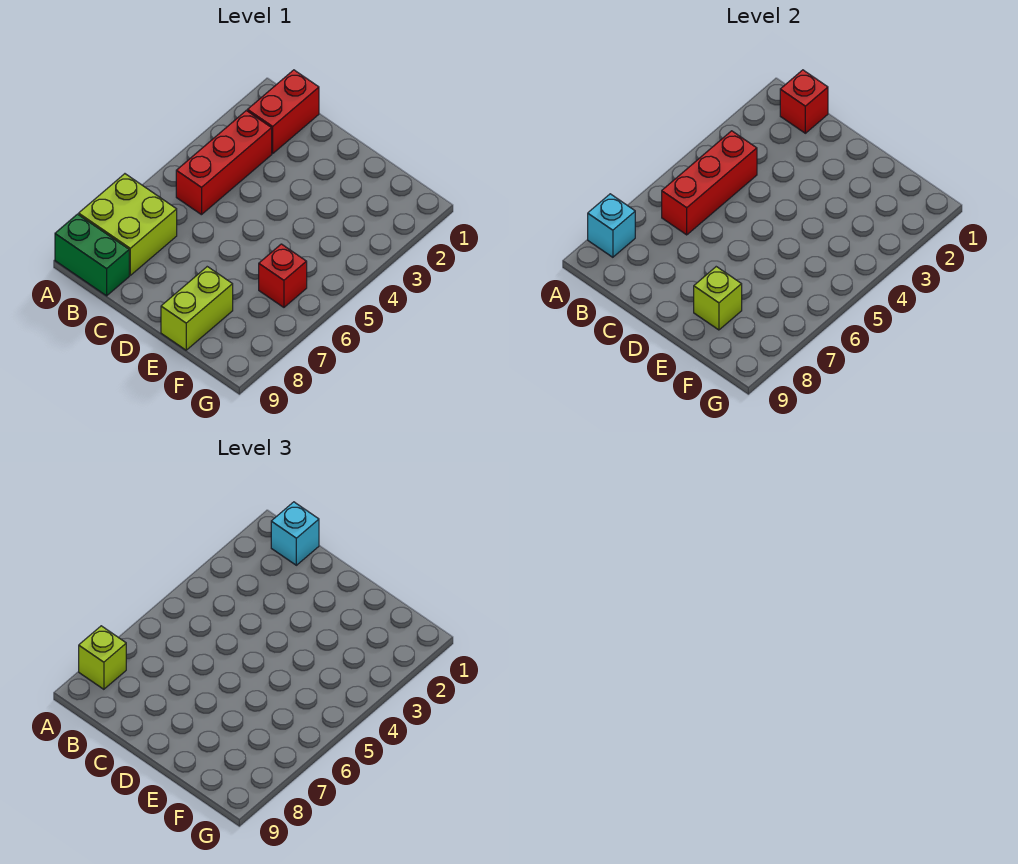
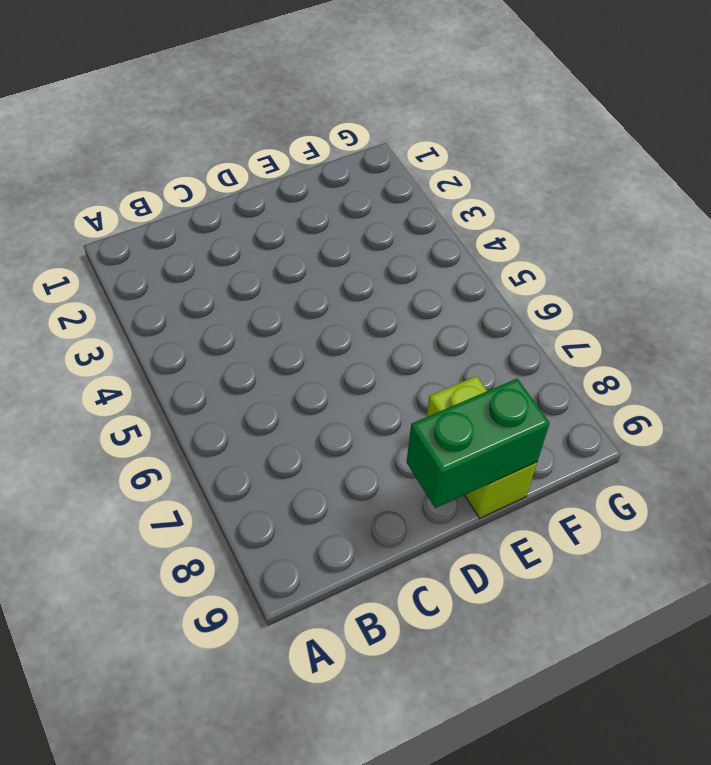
green brick D9:E9 level 2 -> green brick A9:B9 level 1
none -> lime brick A7:B8 level 1
none -> red brick B1:B2 level 1
none -> red brick B3:B5 level 1

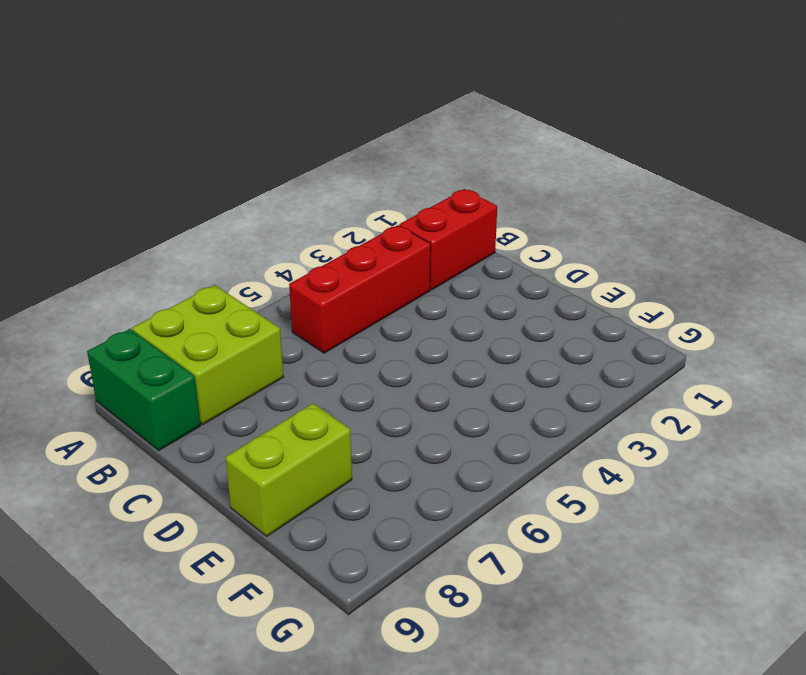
none -> red brick F6 level 1
none -> cyan brick A8 level 2
none -> red brick B1 level 2

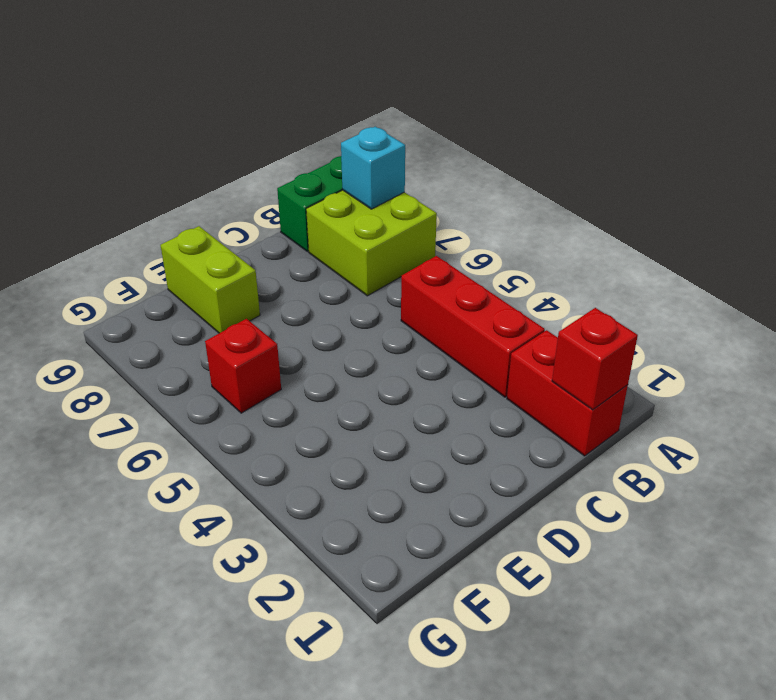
none -> red brick B4:B6 level 2
none -> lime brick E8 level 2
none -> lime brick A8 level 3

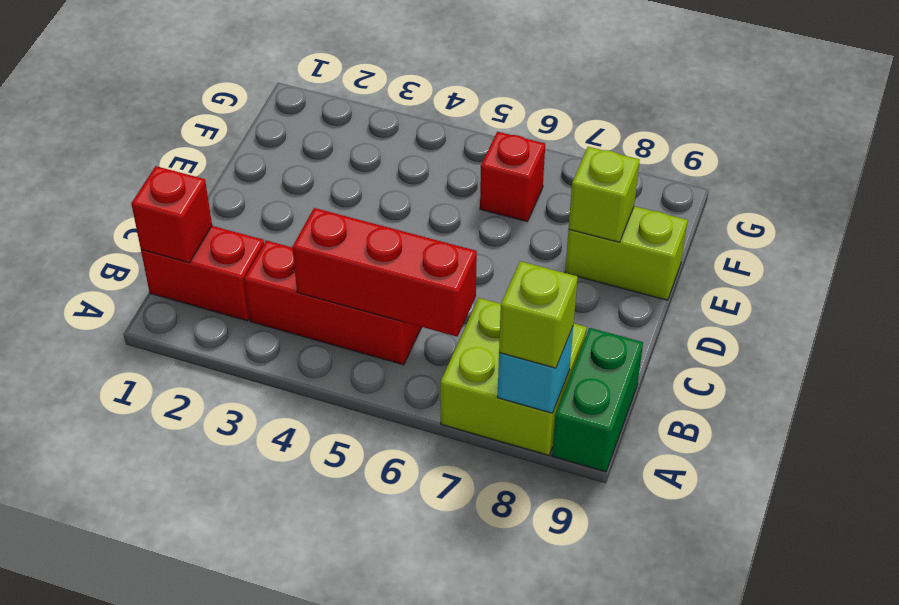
none -> cyan brick B1 level 3

